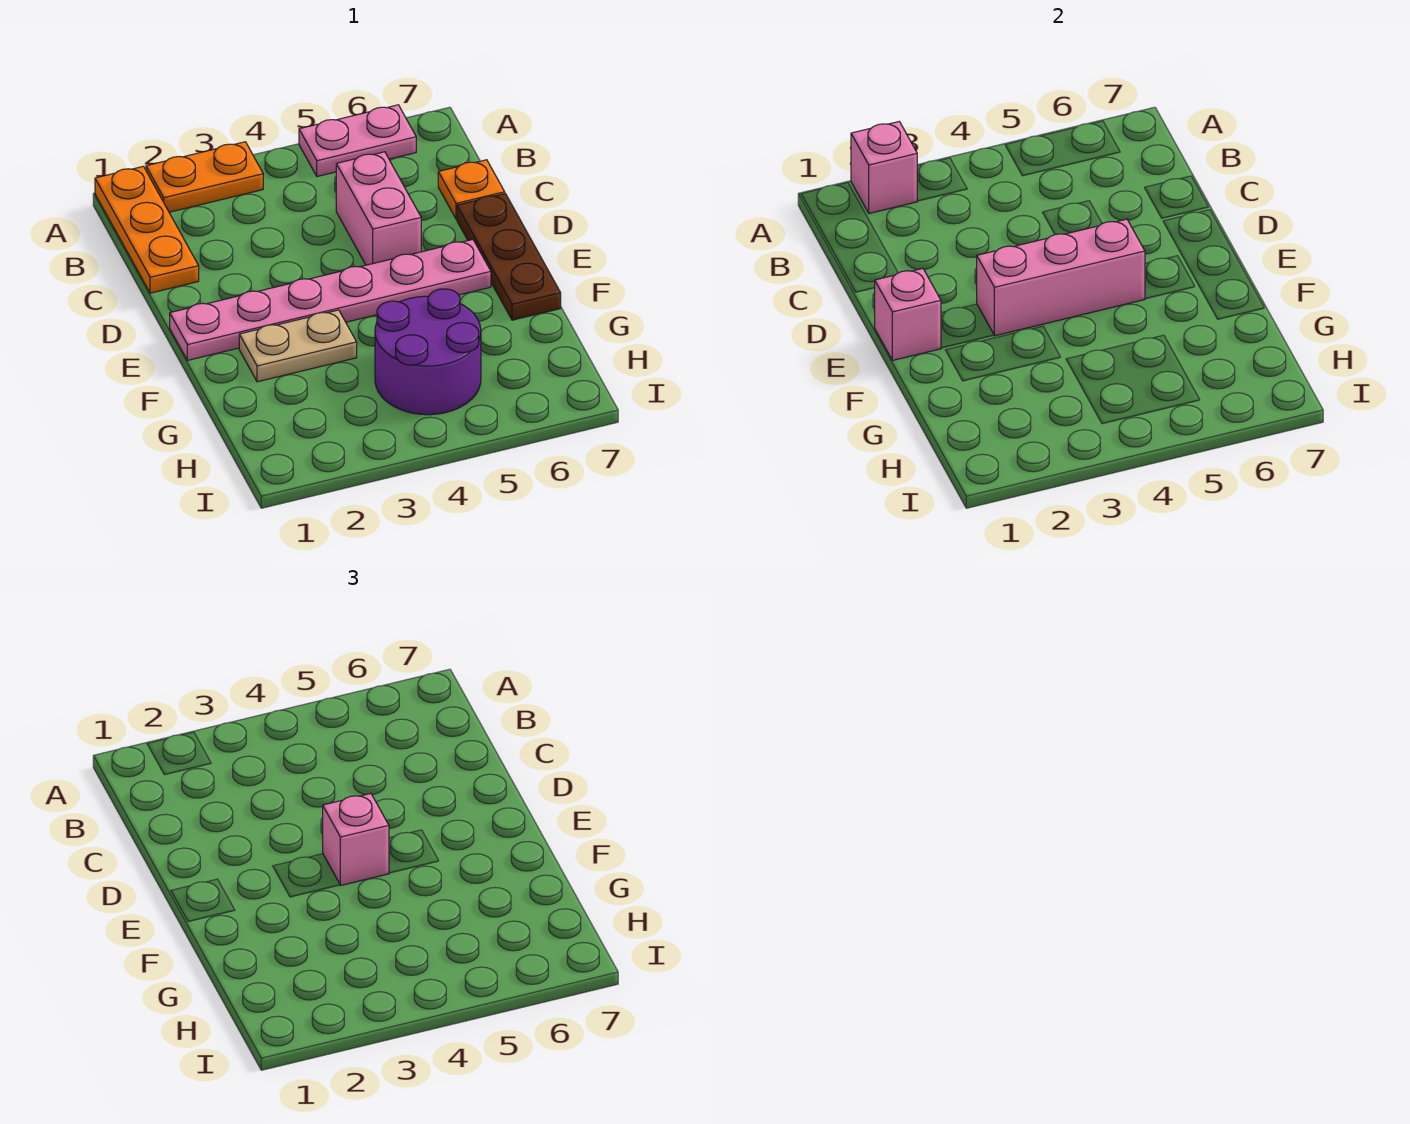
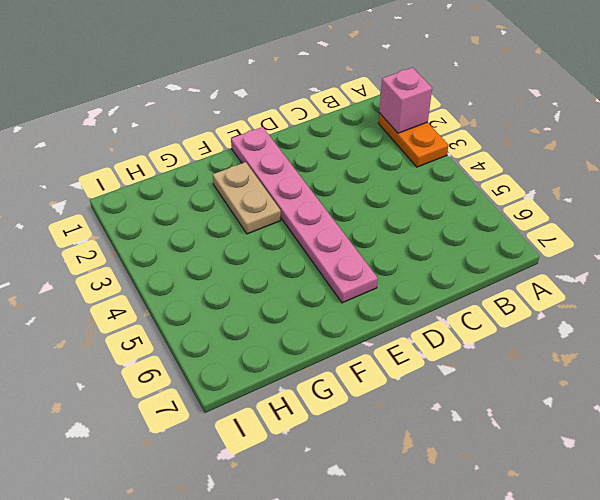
none -> orange plate A1:C1 level 1
none -> pink plate A5:A6 level 1
none -> pink brick C5:D5 level 1

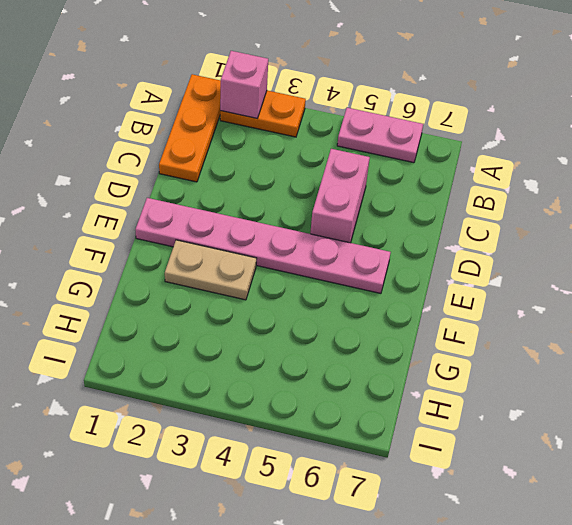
none -> orange plate C7 level 1
none -> brown plate D7:F7 level 1
none -> purple round brick G4:H5 level 1

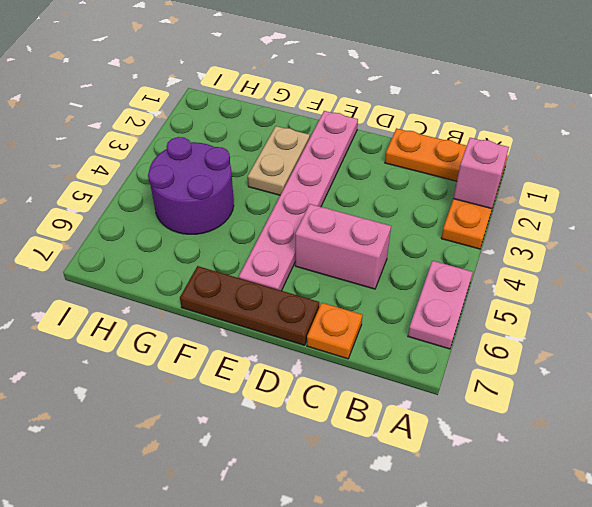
none -> pink brick E1 level 2
none -> pink brick E3:E5 level 2
none -> pink brick E4 level 3

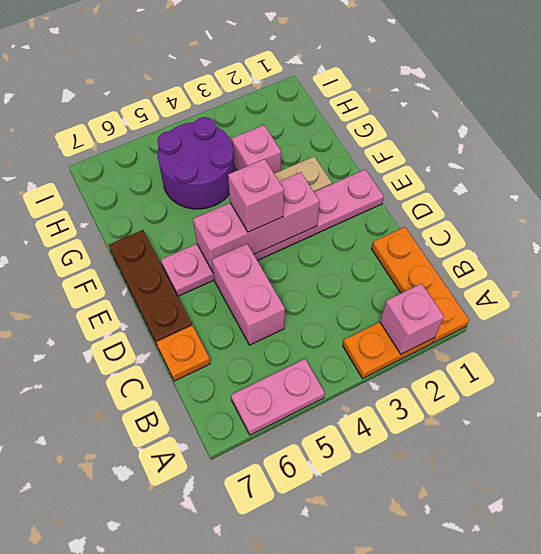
pink brick G3 level 1 -> pink brick E1 level 2

